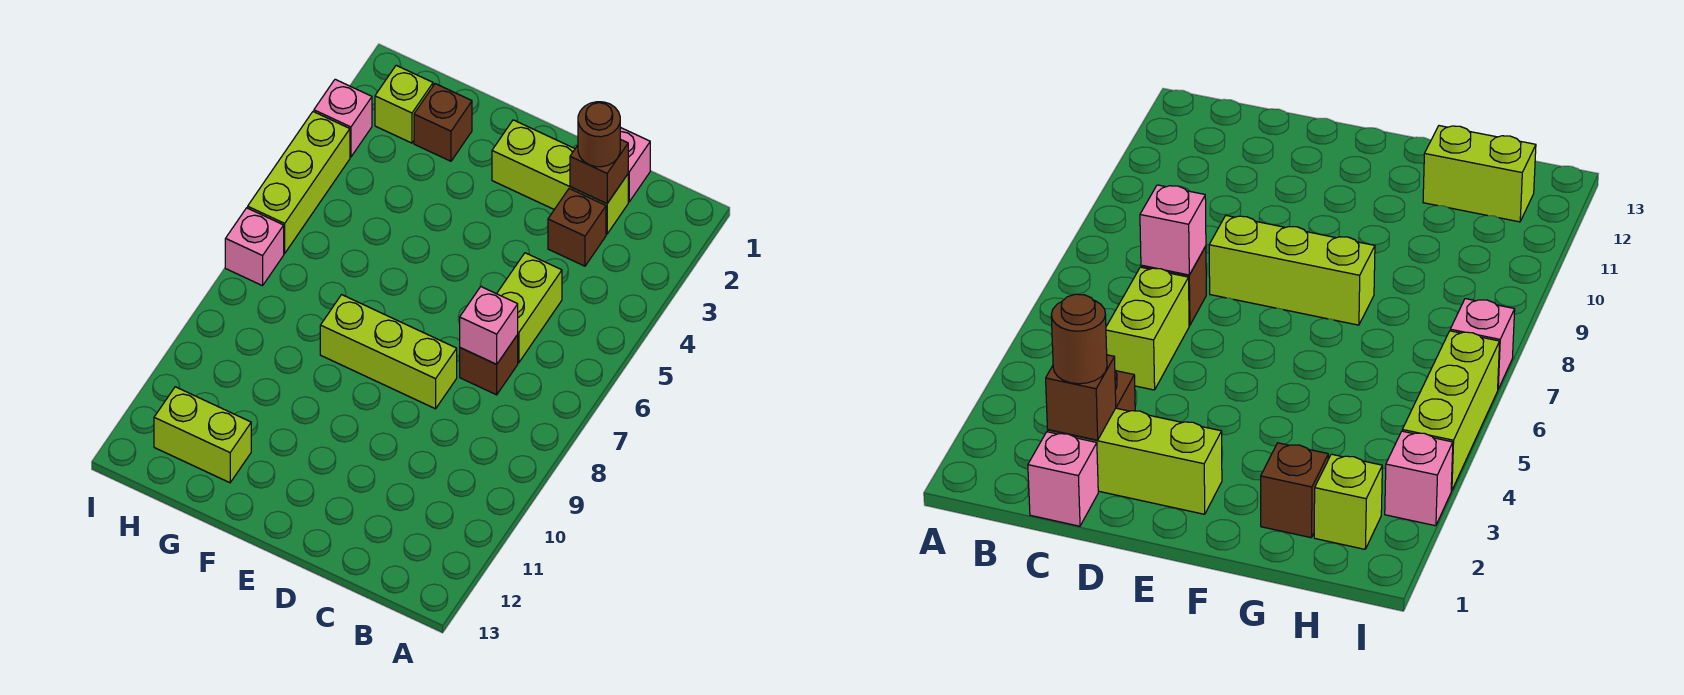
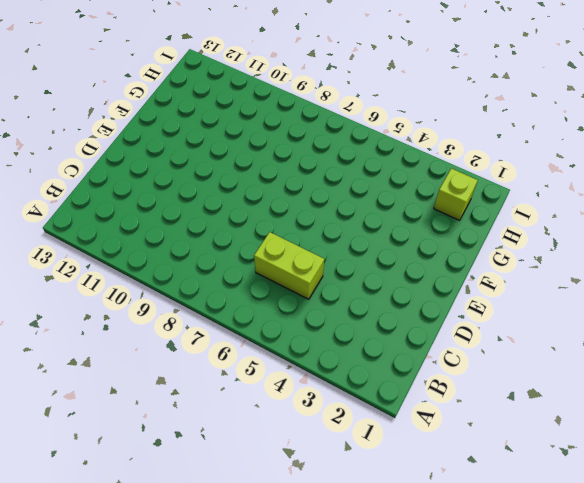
none -> pink brick C1 level 1
none -> lime brick C2:E2 level 1
none -> brown brick C3 level 1

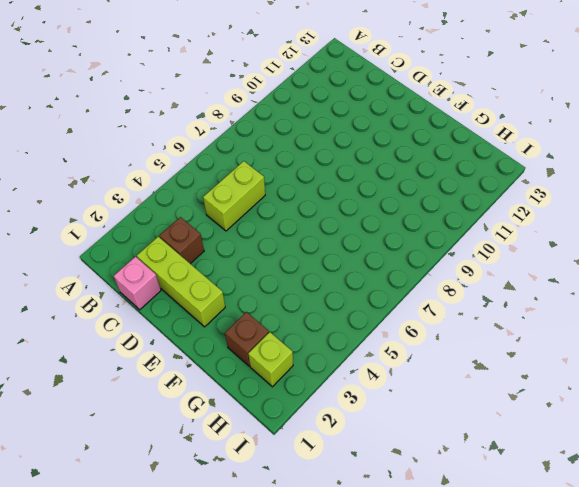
none -> brown brick C7 level 1
none -> lime brick D8:F8 level 1
none -> lime brick G12:H12 level 1

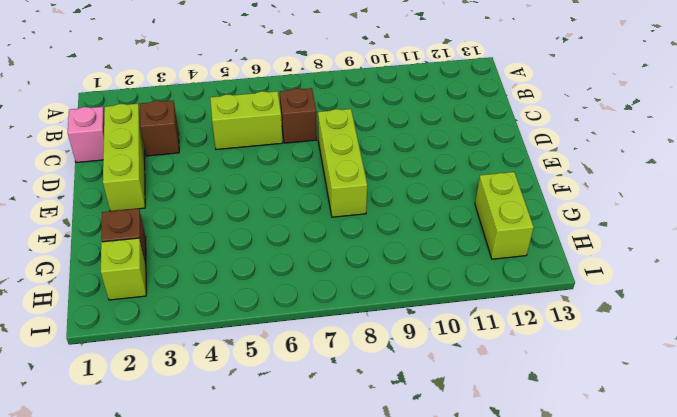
none -> pink brick I3 level 1
none -> lime brick I4:I6 level 1
none -> pink brick I7 level 1

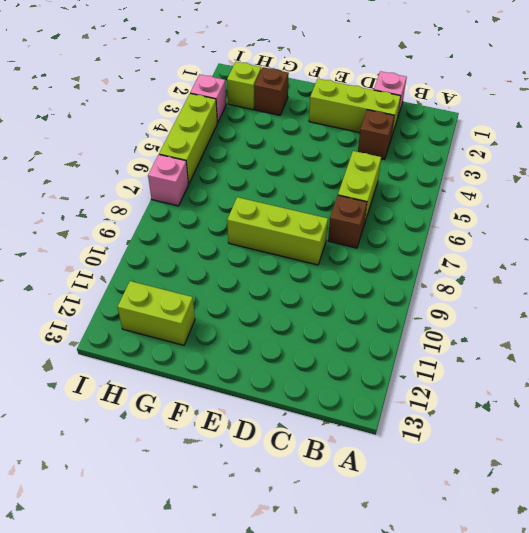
none -> brown brick C2 level 2
none -> pink brick C7 level 2
none -> brown round brick C2 level 3

